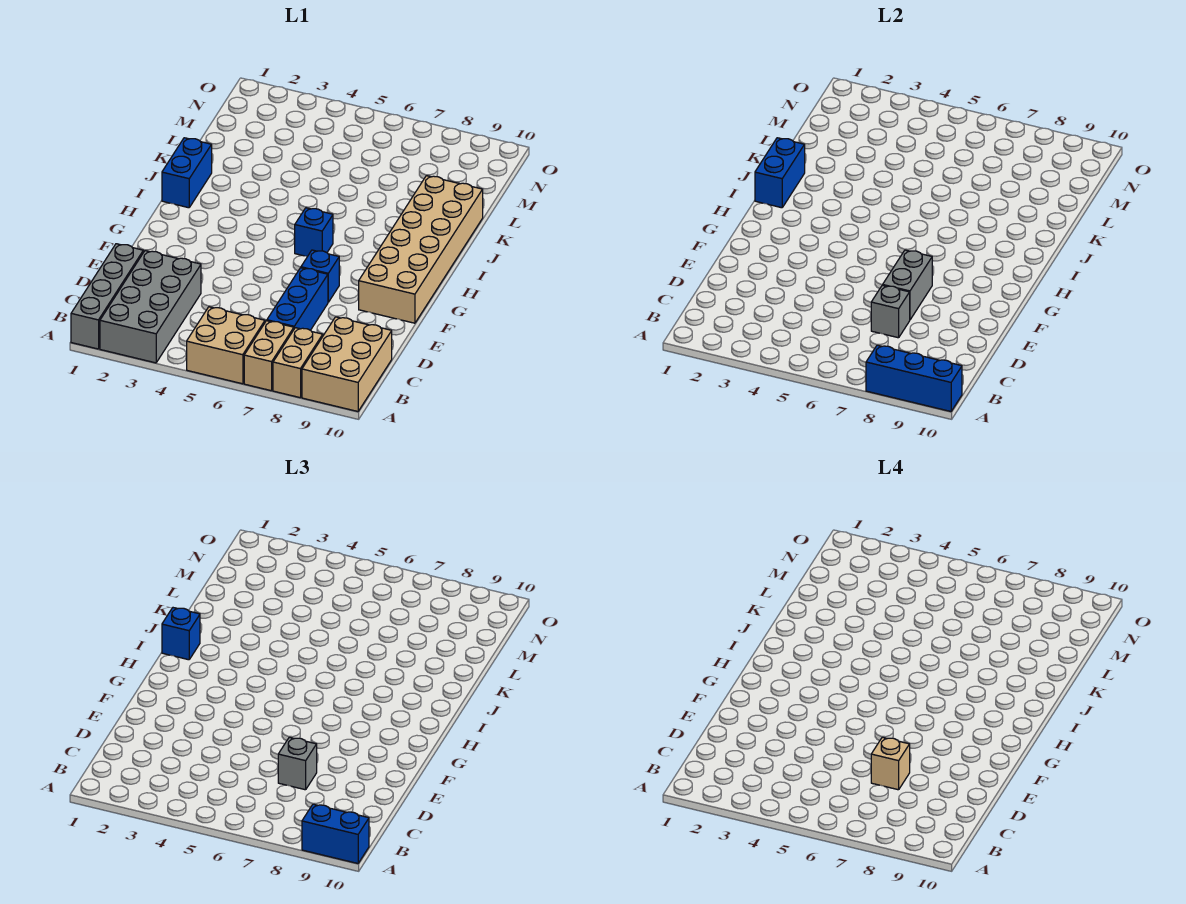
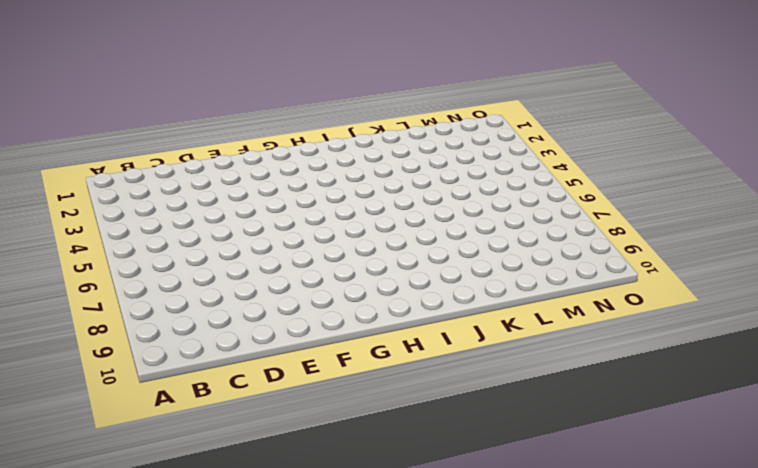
none -> grey brick A1:D1 level 1
none -> grey brick A2:D3 level 1
none -> tan brick A5:B6 level 1

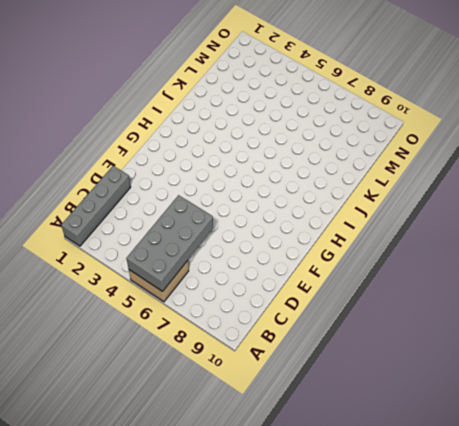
grey brick A5:D6 level 2 -> grey brick A2:D3 level 1
none -> tan brick A7:B7 level 1
none -> tan brick A8:B8 level 1
none -> tan brick A9:C10 level 1

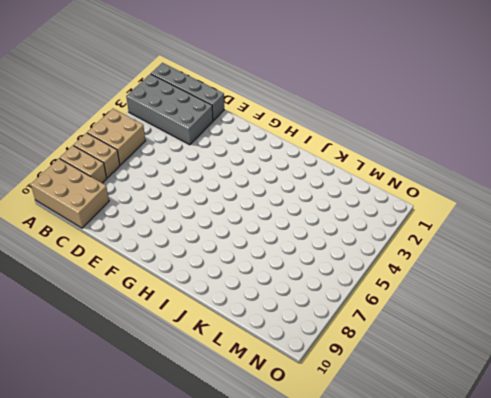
none -> blue brick C7:E7 level 1
none -> blue brick F7 level 1
none -> tan brick F9:K10 level 1

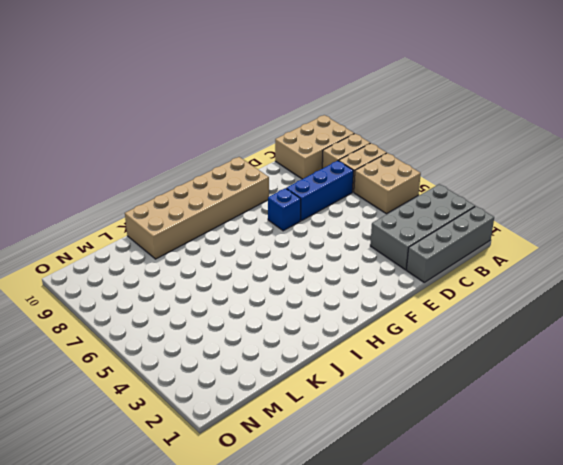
none -> blue brick H6 level 1
none -> blue brick I1:J1 level 1
none -> blue brick A8:A10 level 2

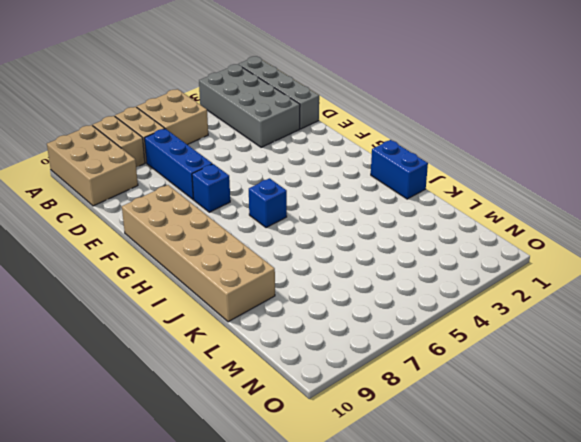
none -> blue brick A8:A10 level 2
none -> grey brick D7 level 2
none -> grey brick E7:F7 level 2

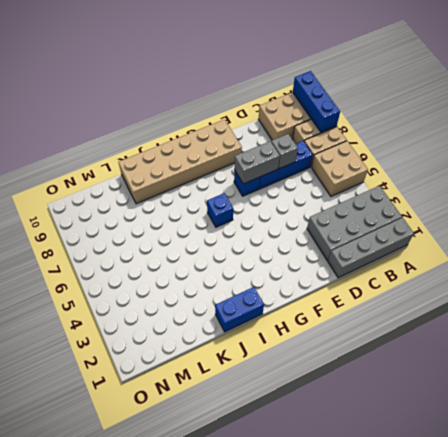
none -> blue brick I1:J1 level 2
none -> blue brick A9:A10 level 3
none -> grey brick D7 level 3

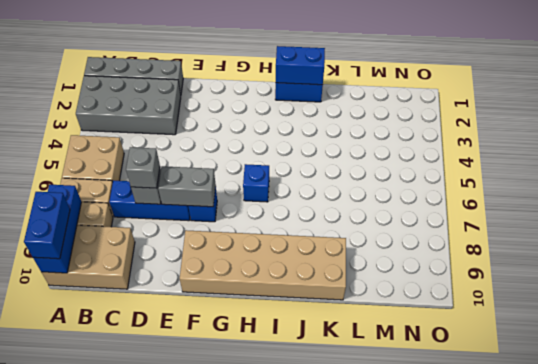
none -> blue brick I1 level 3
none -> tan brick D7 level 4

